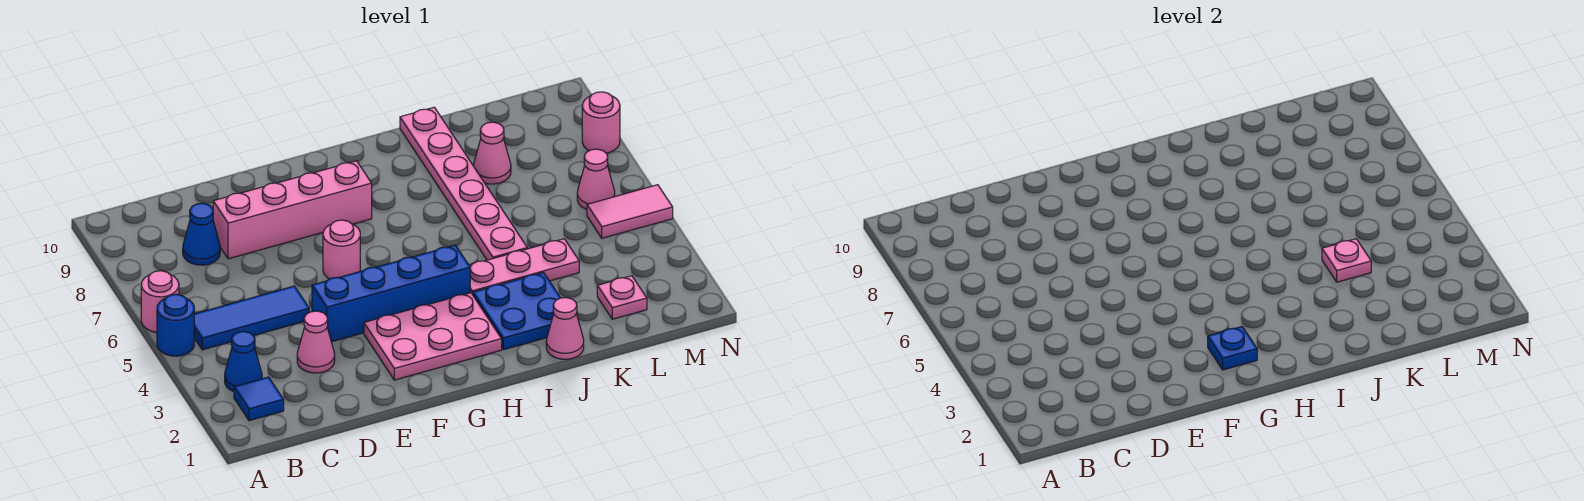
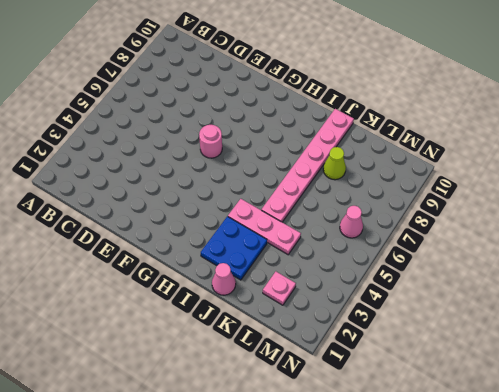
lime cone K8 level 1 -> pink cone K8 level 1
none -> blue round brick A5 level 1
none -> pink round brick A6 level 1
none -> blue tile B2 level 1

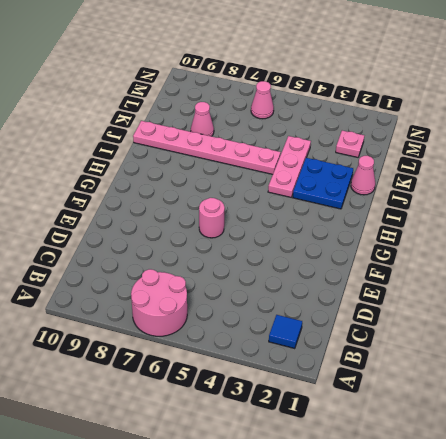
pink round brick A6:B7 level 1 -> pink round brick A6 level 1
none -> blue round brick A5 level 1
none -> blue cone B3 level 1
none -> blue tile B5:D5 level 1

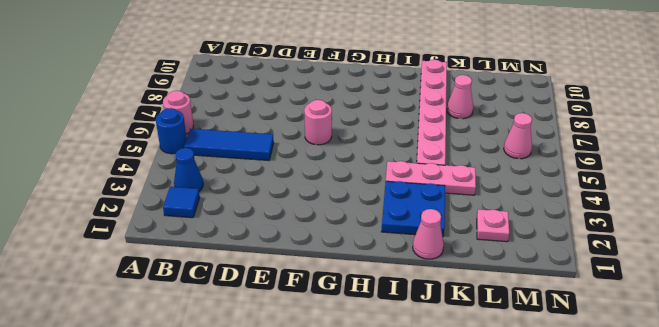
none -> blue cone C8 level 1
none -> pink cone D3 level 1
none -> pink brick D8:G8 level 1

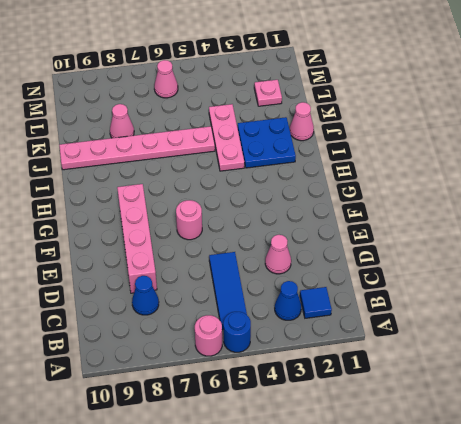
none -> blue brick E4:H4 level 1
none -> pink plate F2:H3 level 1
none -> pink tile M5:N5 level 1

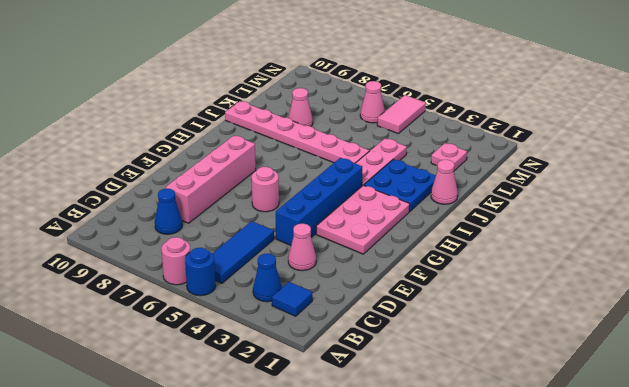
none -> pink round brick N8 level 1
none -> blue plate G2 level 2
none -> pink plate K4 level 2

